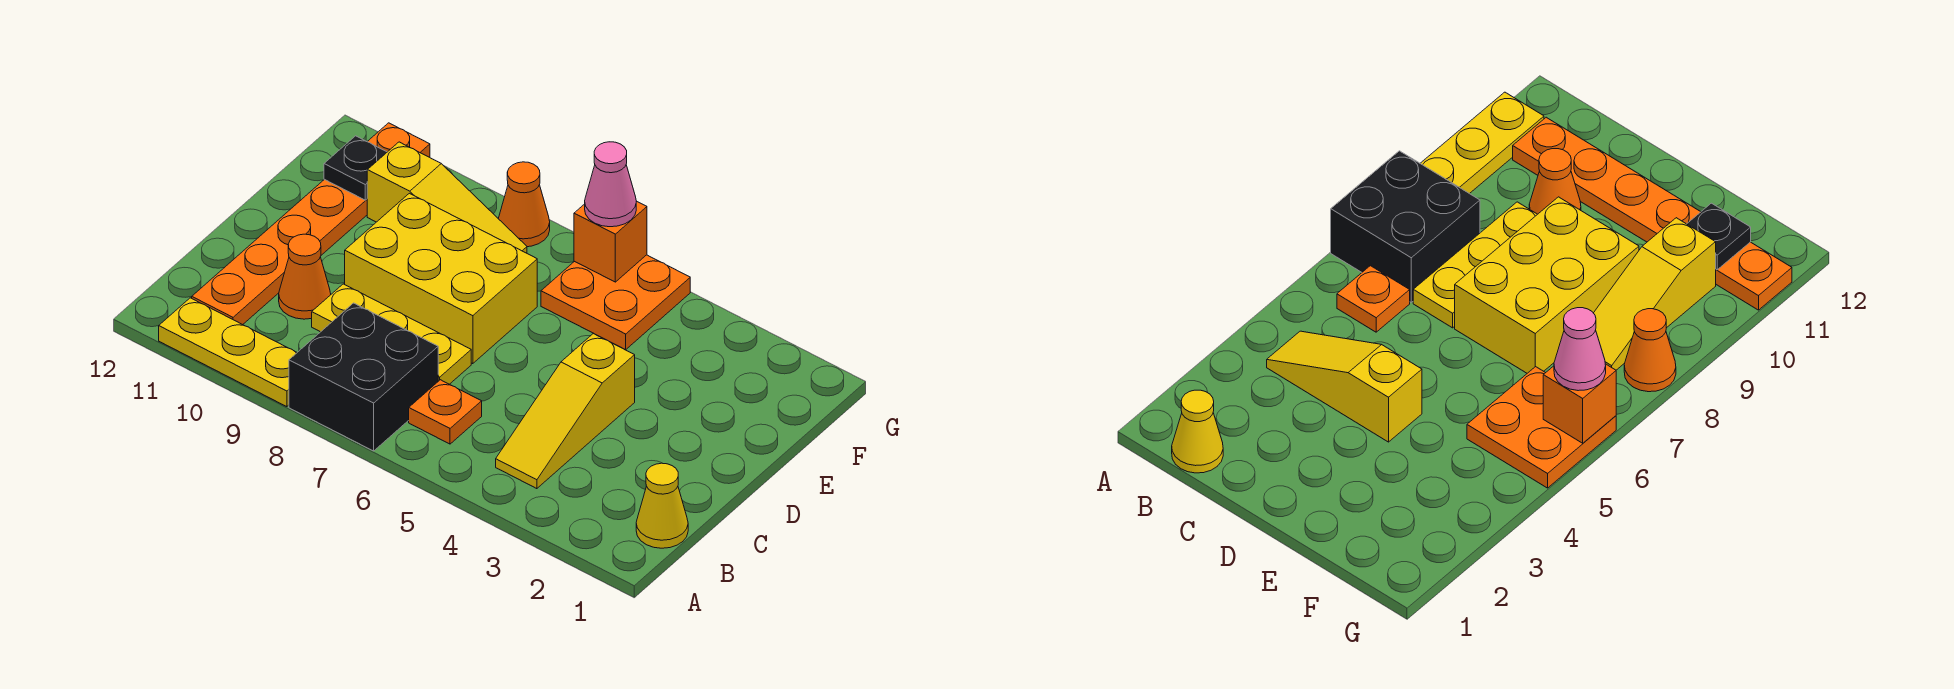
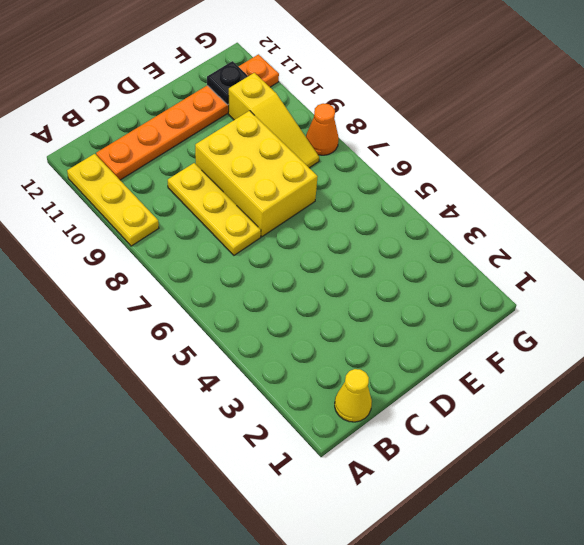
none -> black brick A7:B8 level 1
none -> yellow slope B4:D4 level 1 top D
none -> orange plate B6 level 1

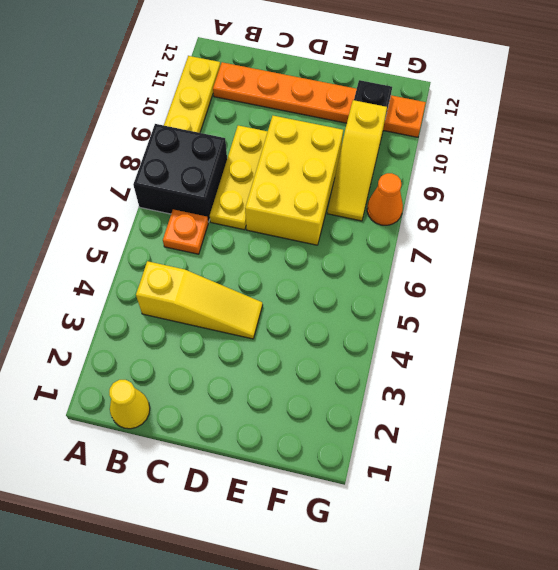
yellow slope B4:D4 level 1 top B -> yellow slope B4:D4 level 1 top D
none -> orange cone C10 level 1
none -> orange plate F5:G6 level 1
none -> orange brick G6 level 2

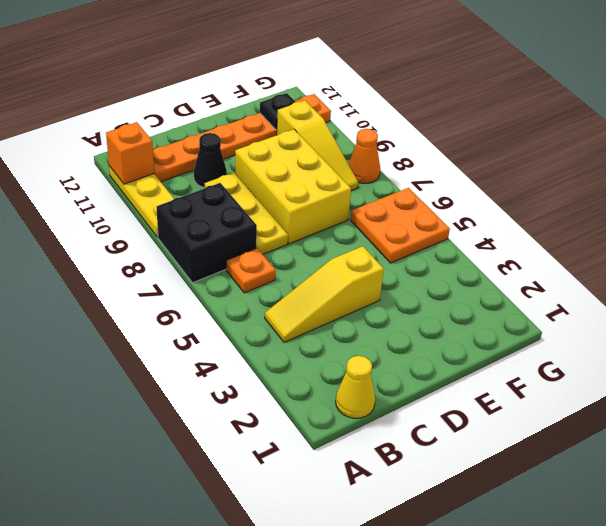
orange brick A11 level 2 -> orange brick G6 level 2
black cone C10 level 1 -> orange cone C10 level 1
none -> pink cone G6 level 3

